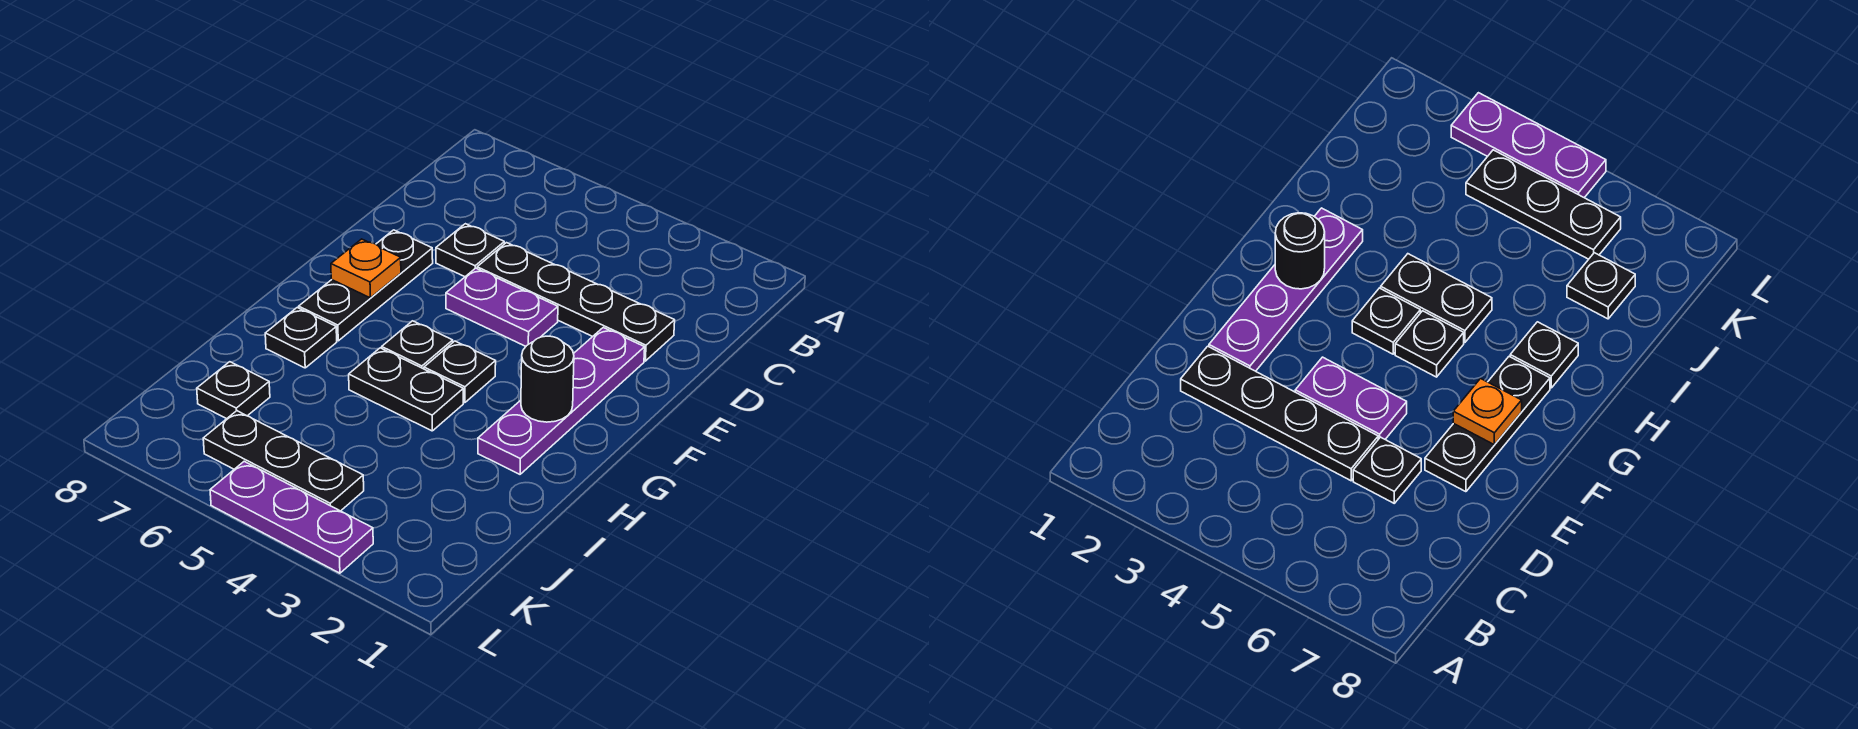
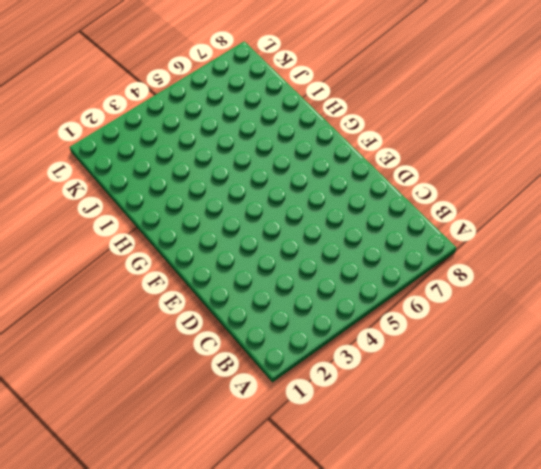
none -> black plate D2:D5 level 1
none -> black plate D6 level 1
none -> purple plate E2:H2 level 1

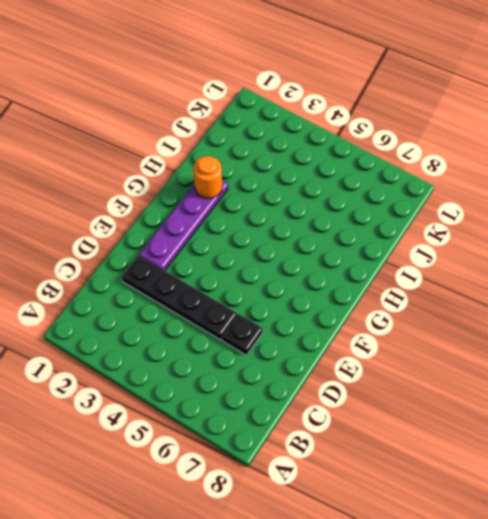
orange round brick H2 level 2 -> none
none -> purple plate E4:E5 level 1
none -> black plate E7:G7 level 1
none -> black plate G4 level 1

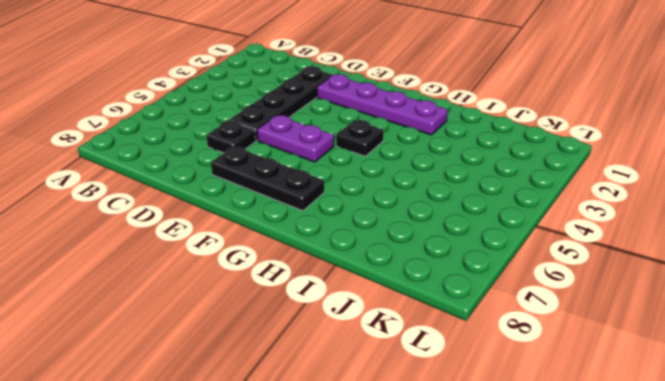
purple plate E5:F5 level 1 -> purple plate E4:E5 level 1
none -> black plate G5 level 1
none -> black plate H4:H5 level 1
none -> black plate H7 level 1

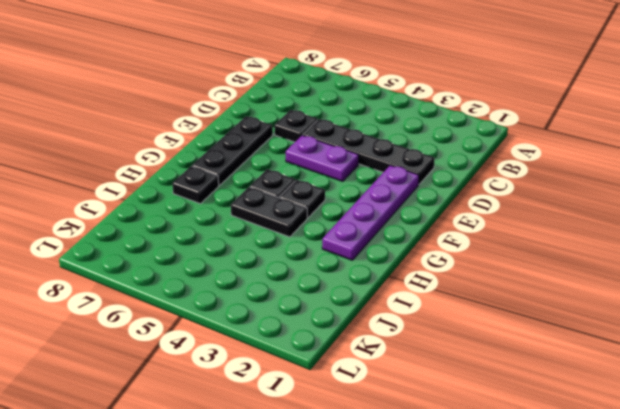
none -> black plate J7 level 1
none -> black plate K4:K6 level 1
none -> purple plate L3:L5 level 1

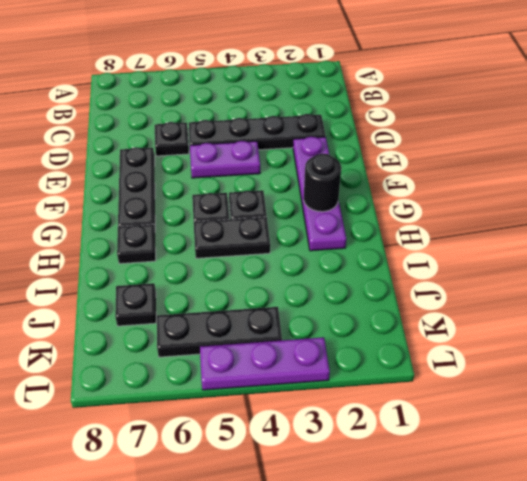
none -> orange plate F7 level 2

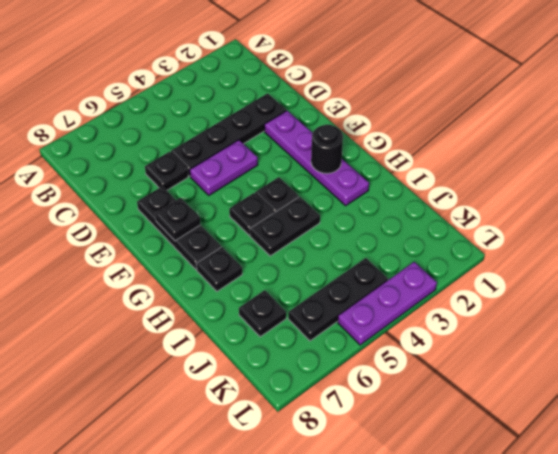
black plate F7 level 2 -> orange plate F7 level 2

